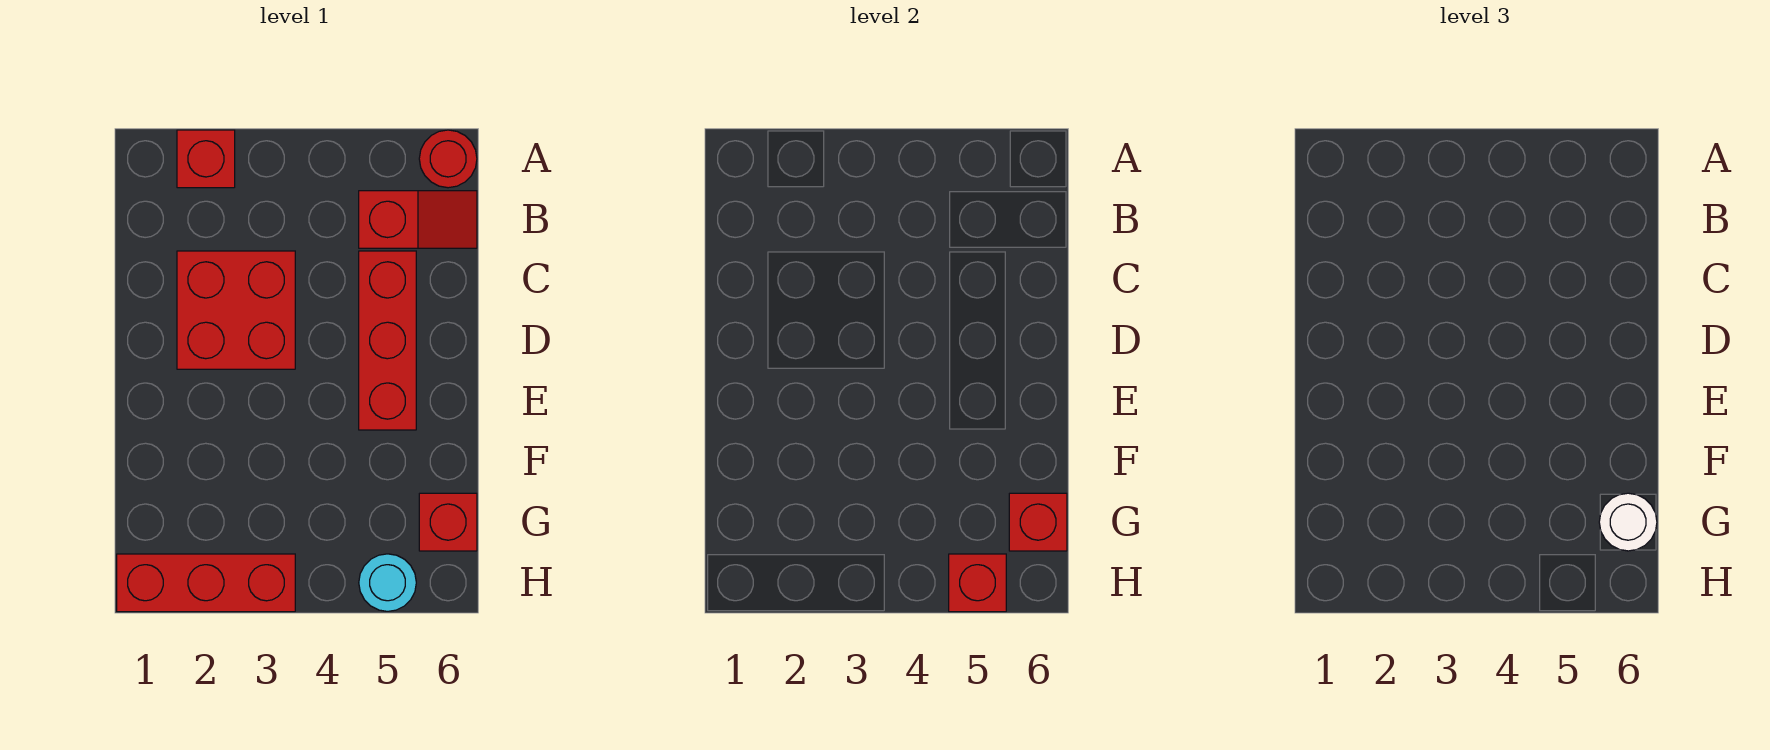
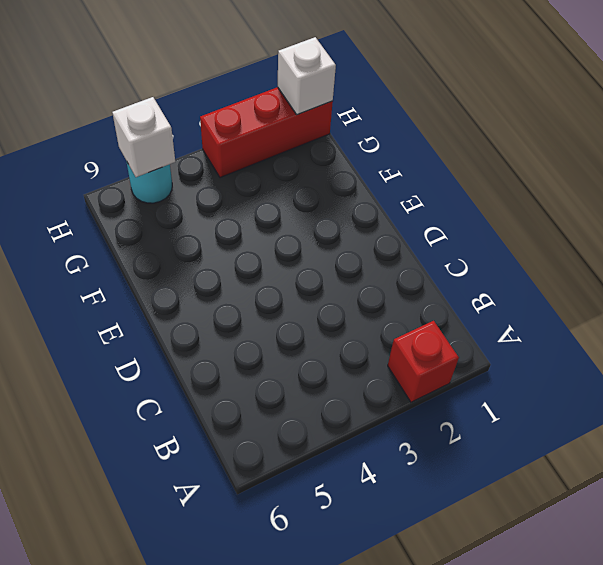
white brick H1 level 2 -> none
white brick H5 level 2 -> red brick H5 level 2
none -> red round brick A6 level 1
none -> red slope B5:B6 level 1 top 5

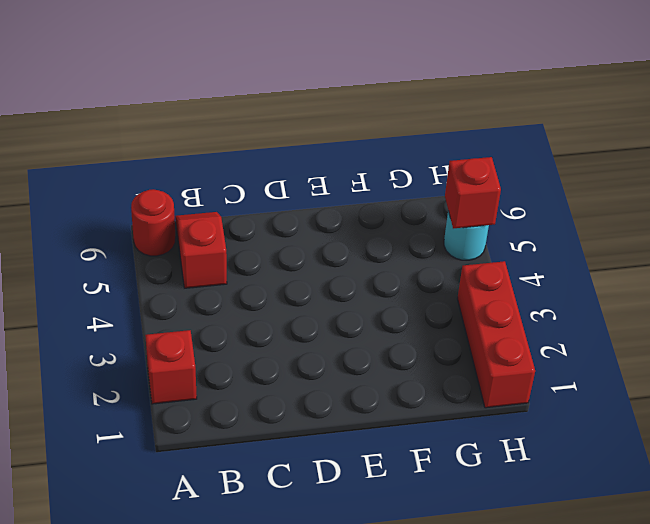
none -> red brick C2:D3 level 1
none -> red brick C5:E5 level 1

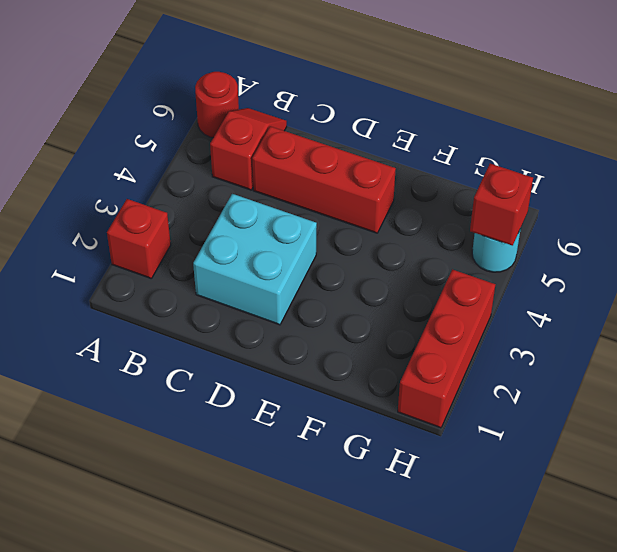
cyan brick C2:D3 level 1 -> red brick C2:D3 level 1
none -> red brick G6 level 1
none -> red brick G6 level 2

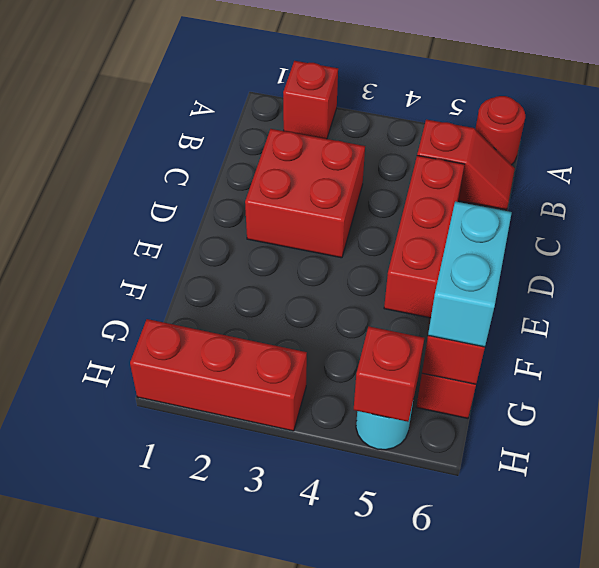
cyan brick F6:G6 level 3 -> white round brick G6 level 3

